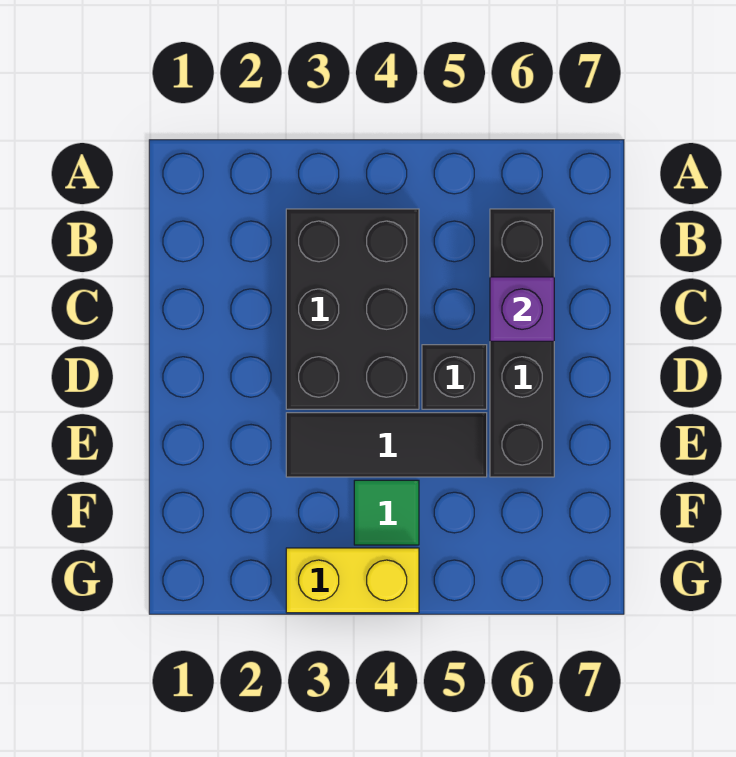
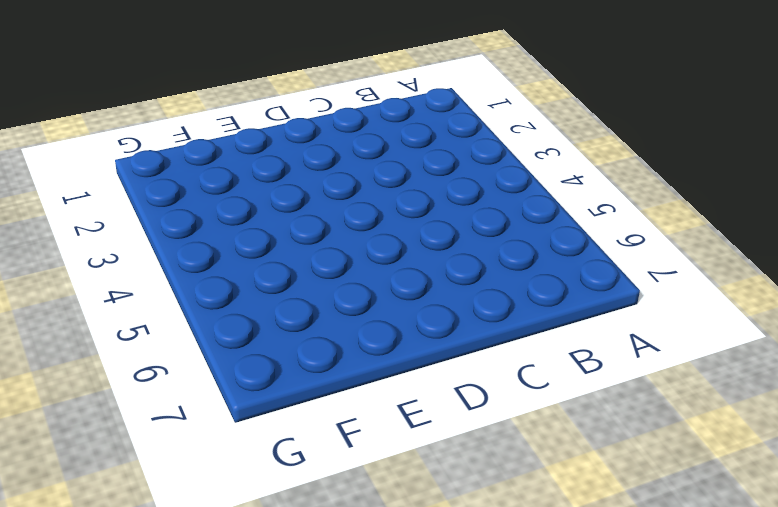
none -> black brick B3:D4 level 1
none -> black brick B6:E6 level 1

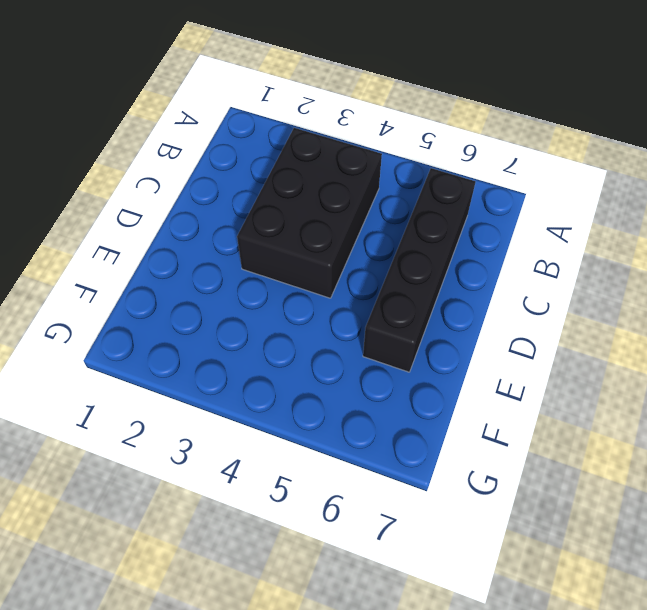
none -> black brick D5 level 1
none -> black tile E3:E5 level 1

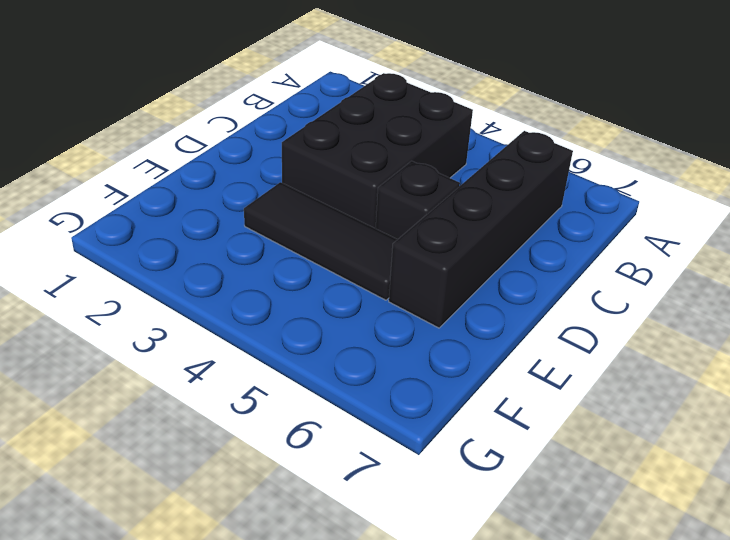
none -> green tile F4 level 1
none -> yellow brick G3:G4 level 1

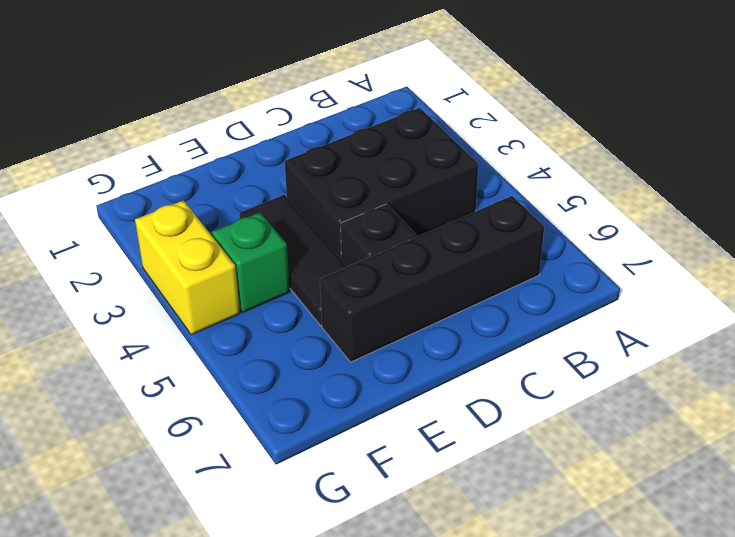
green brick F4 level 1 -> green tile F4 level 1
none -> purple brick C6 level 2

